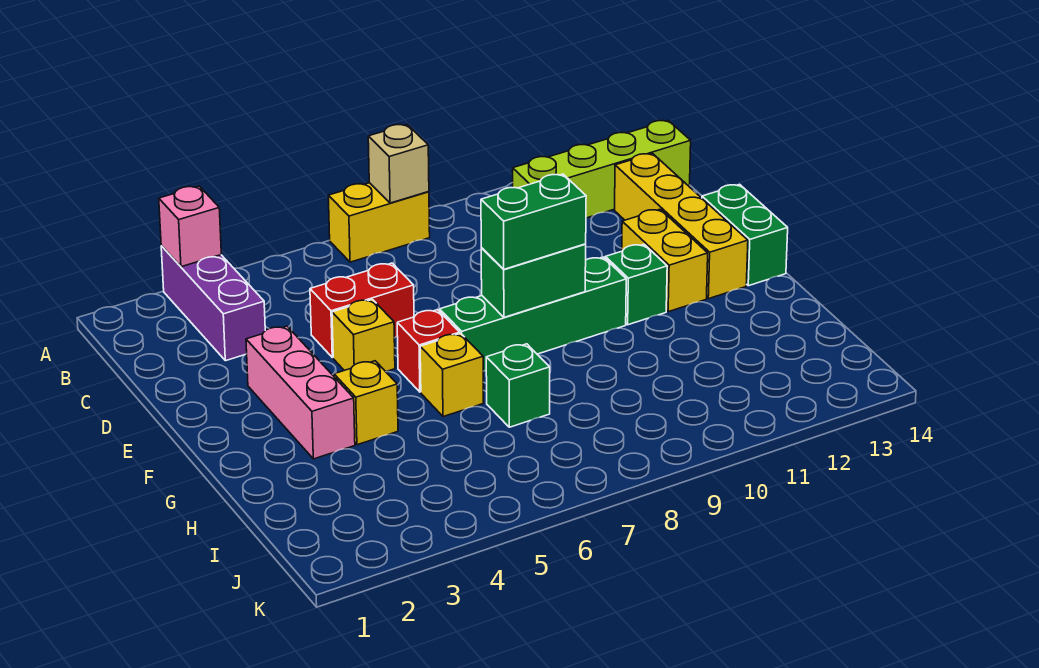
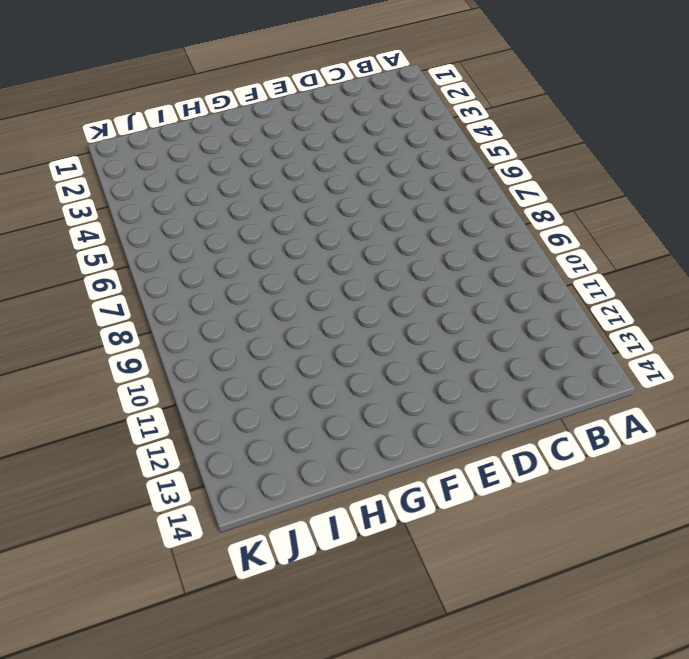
none -> purple brick A3:C3 level 1
none -> yellow brick A7:A8 level 1
none -> lime brick B11:B14 level 1

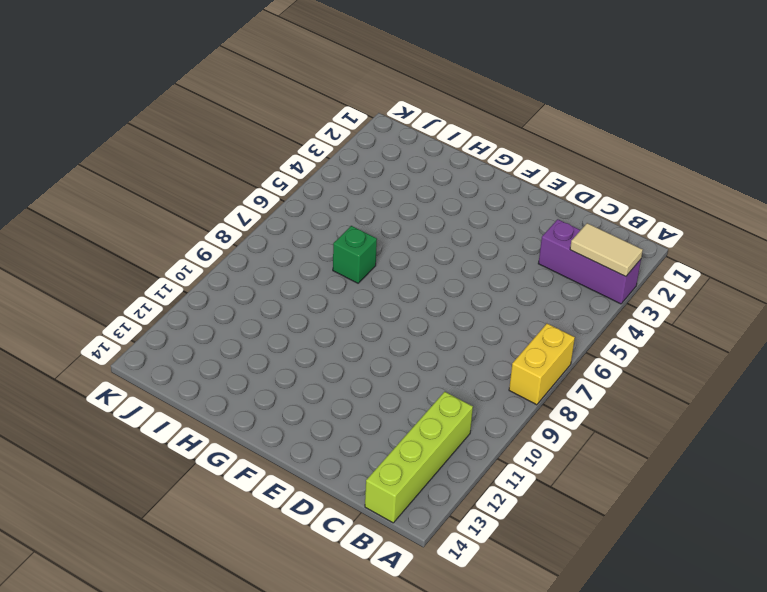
tan tile A3:B3 level 2 -> pink brick A3 level 2
none -> yellow brick C13:F13 level 1
none -> red brick D5:D6 level 1
none -> pink brick E3:G3 level 1

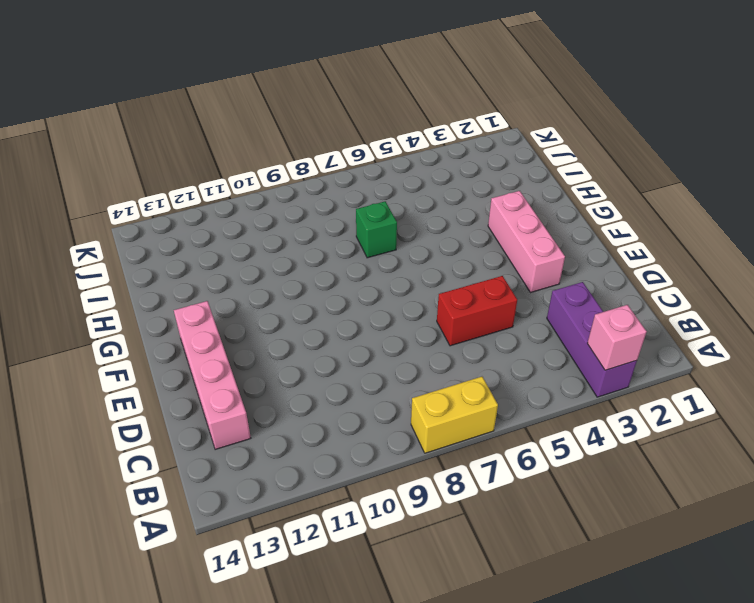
pink brick C13:F13 level 1 -> yellow brick C13:F13 level 1
none -> lime brick B11:B14 level 1
none -> yellow brick E5 level 1
none -> yellow brick E12:F12 level 1

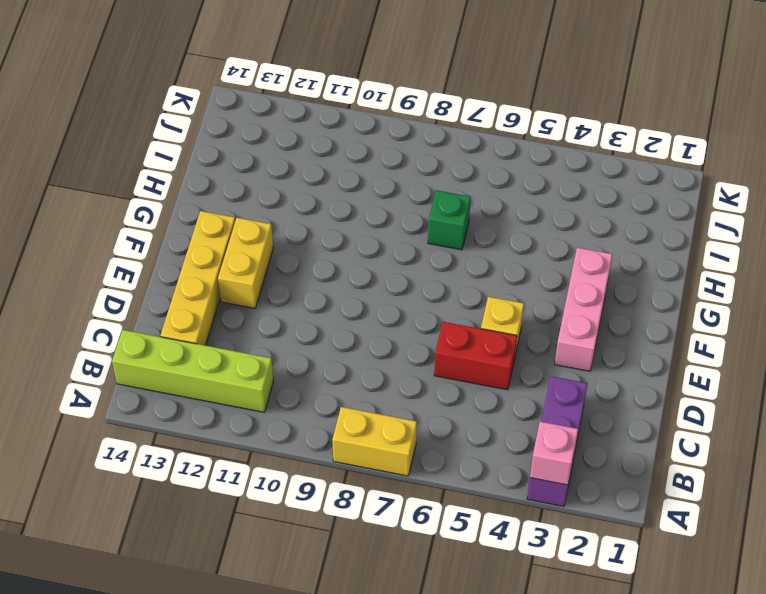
none -> green brick E14:F14 level 1
none -> red brick F6 level 1
none -> green brick F7:F10 level 1

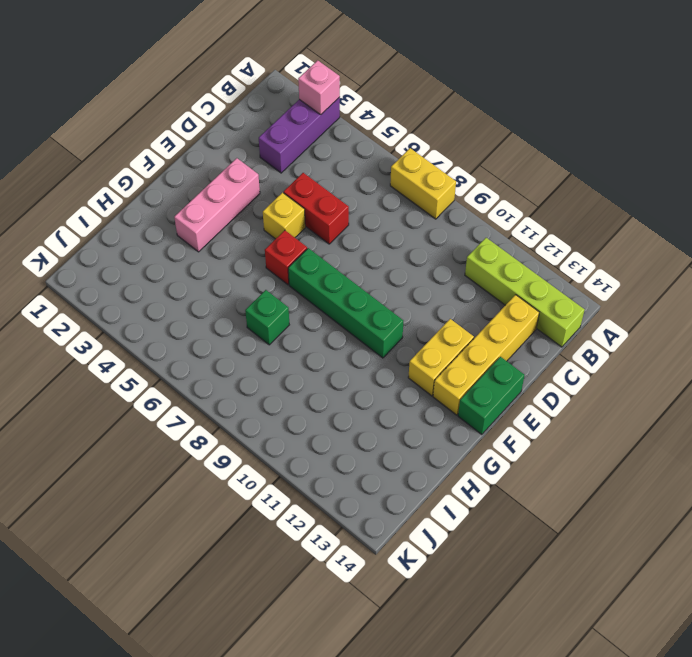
none -> green brick F11 level 1
none -> yellow brick G4 level 1
none -> yellow brick G6 level 1

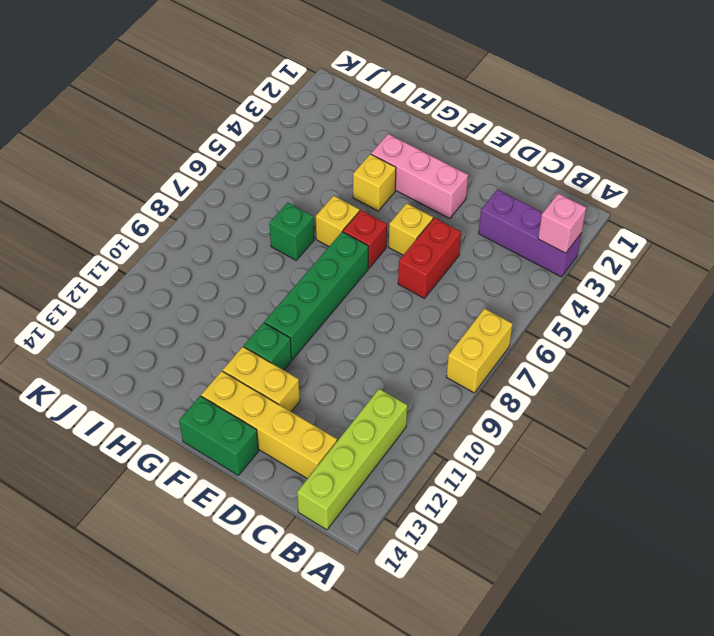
none -> tan brick A8 level 2
none -> green brick F8:F9 level 2
none -> green brick F8:F9 level 3

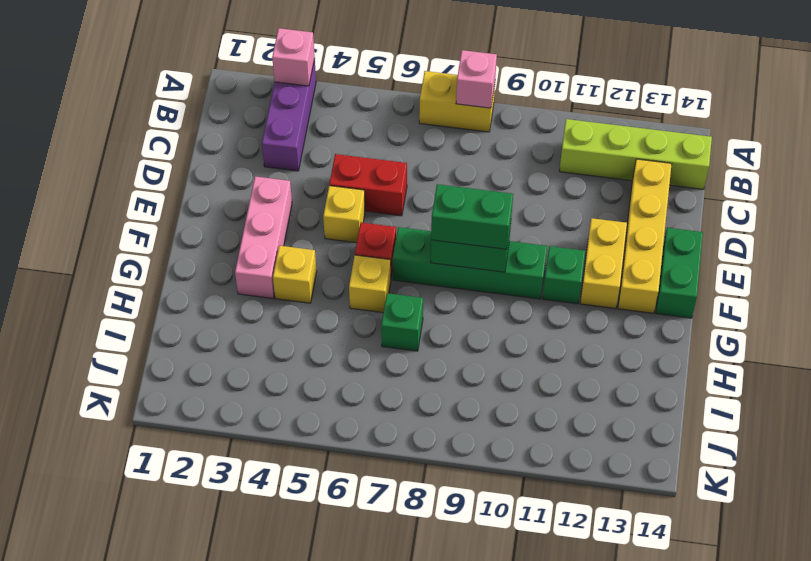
pink brick A8 level 2 -> tan brick A8 level 2

